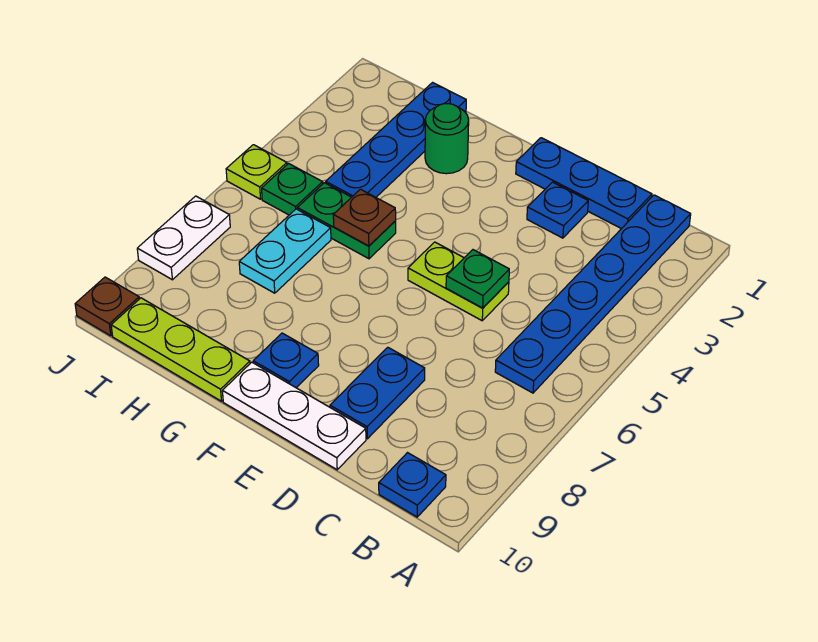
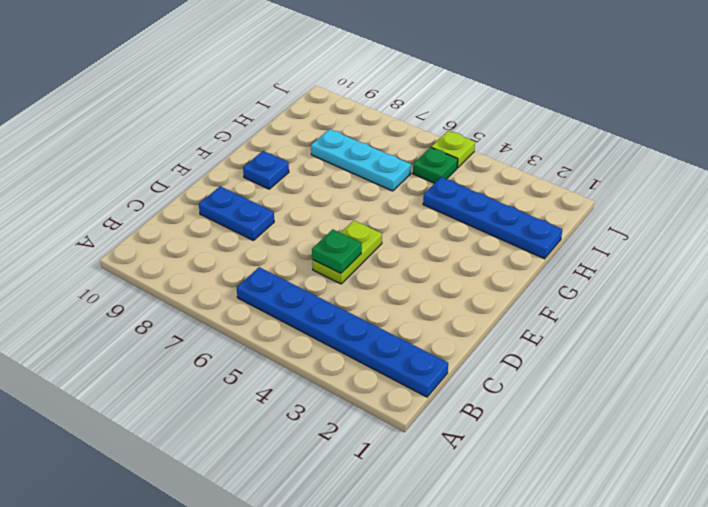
cyan plate H6:H8 level 1 -> cyan plate H6:H7 level 1
none -> blue plate B10 level 1
none -> blue plate C1:E1 level 1
none -> blue plate D2 level 1

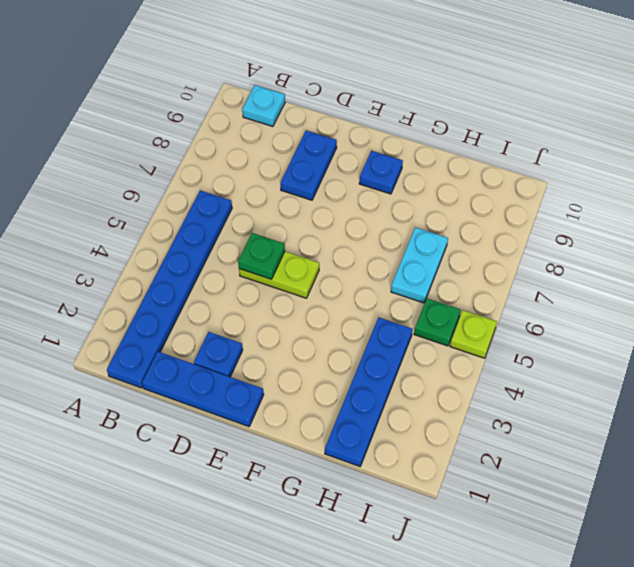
cyan plate B10 level 1 -> blue plate B10 level 1
none -> white plate D10:F10 level 1
none -> green round brick G2 level 1
none -> green plate G5:H5 level 1

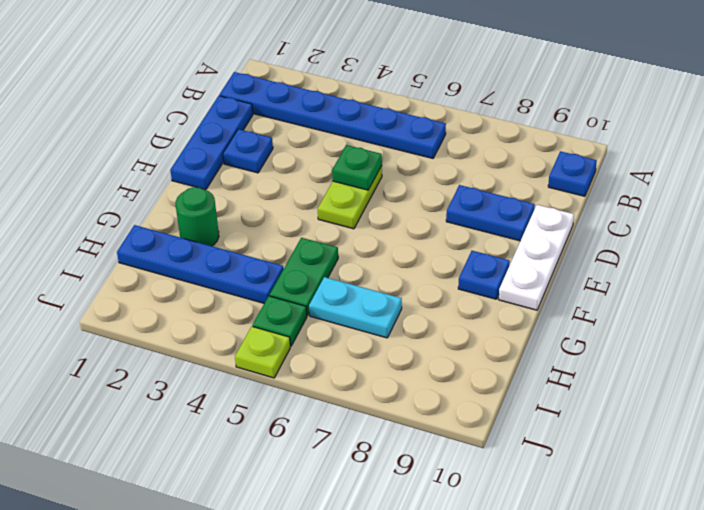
none -> lime plate G10:I10 level 1
none -> white plate J7:J8 level 1
none -> brown plate J10 level 1

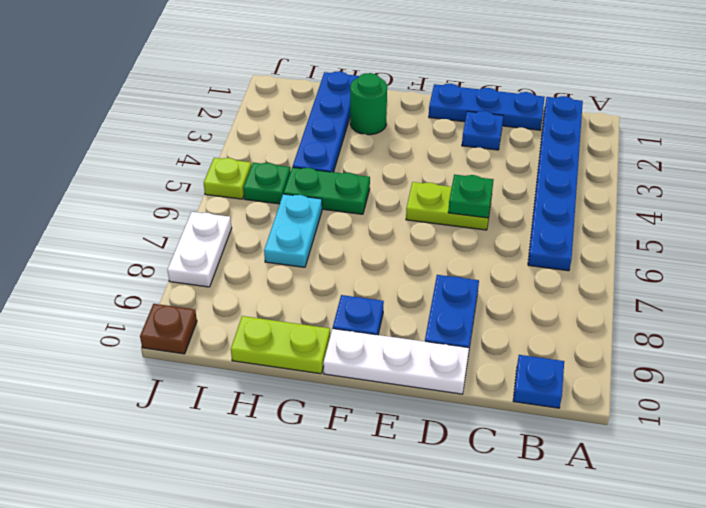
lime plate G10:H10 level 1 -> lime plate G10:I10 level 1
none -> brown plate G5 level 2

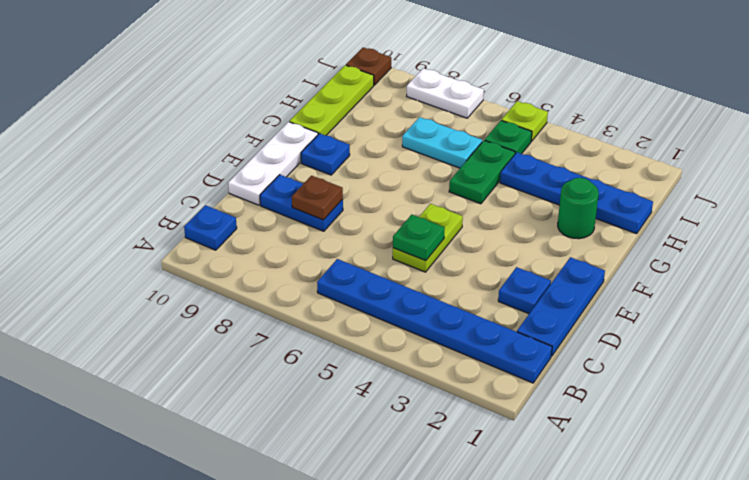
brown plate D8 level 2 -> brown plate G5 level 2

